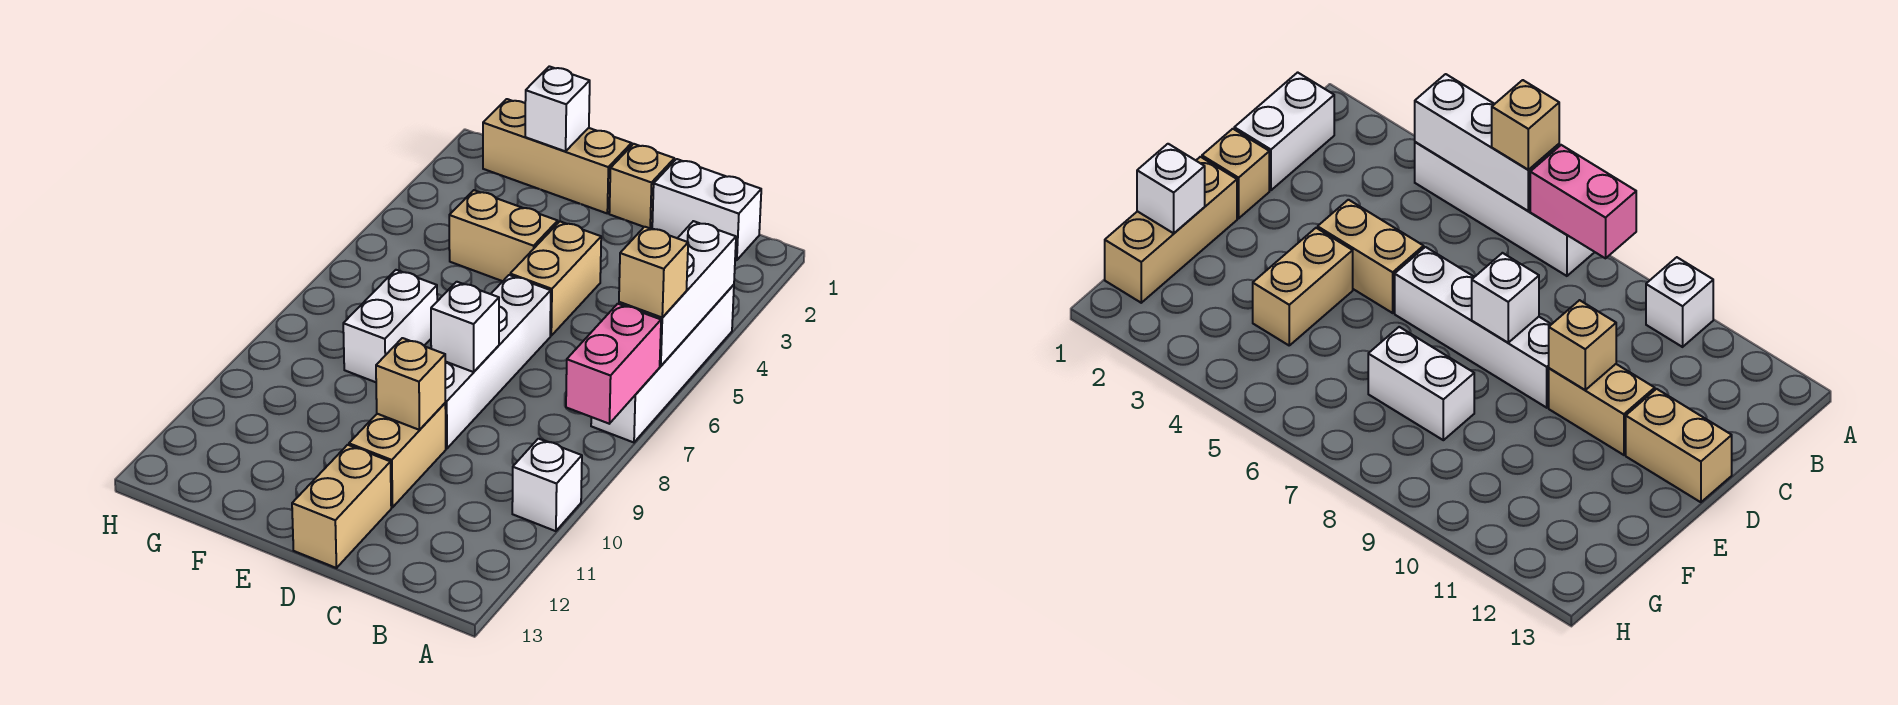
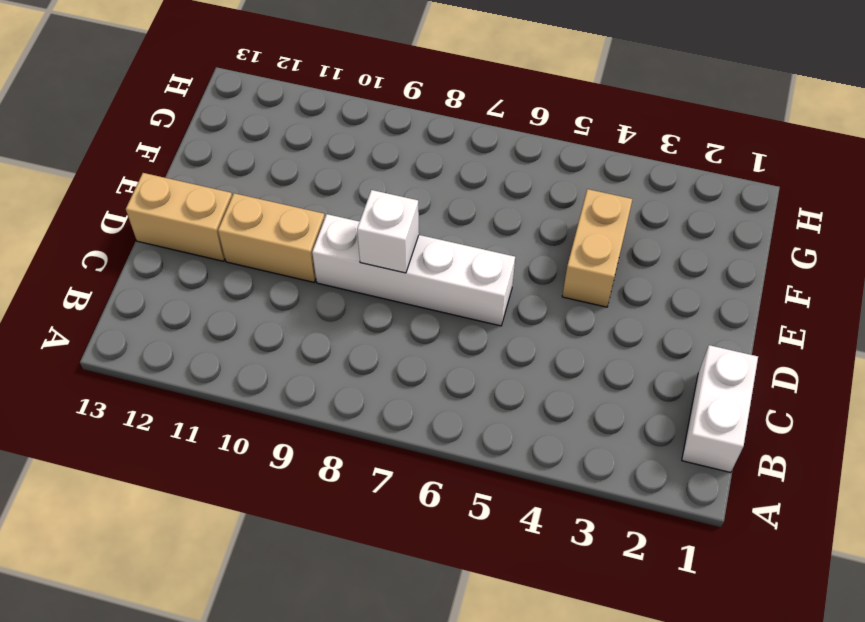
none -> white brick A4:A7 level 1
none -> white brick A10 level 1
none -> tan brick D1 level 1

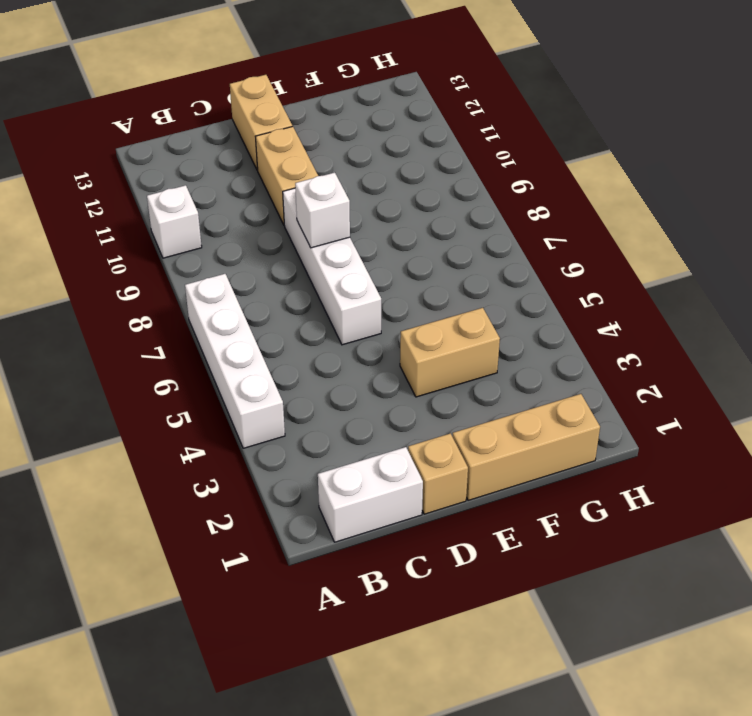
none -> tan brick D4:D5 level 1
none -> white brick F7:F8 level 1
none -> white brick A4:A6 level 2

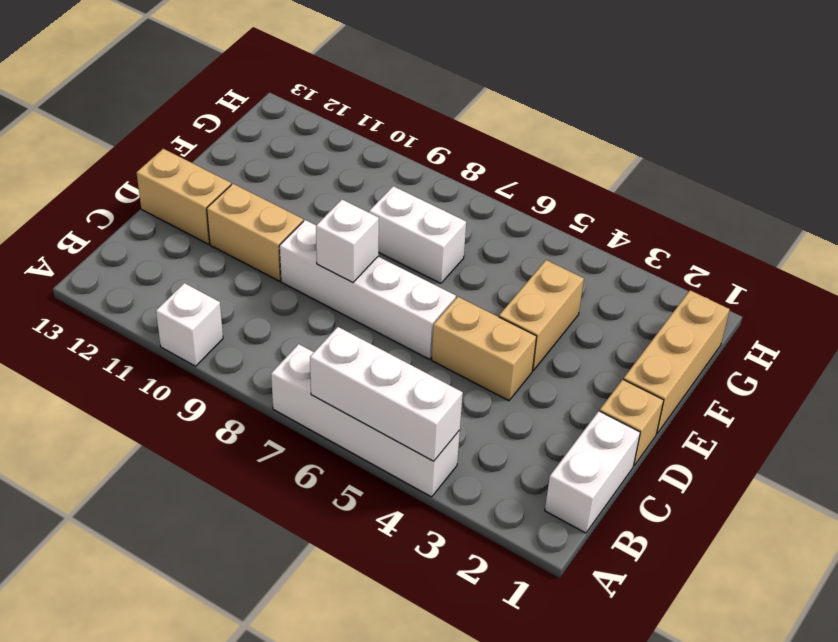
none -> pink brick A7:A8 level 2
none -> tan brick D10 level 2
none -> white brick F1 level 2

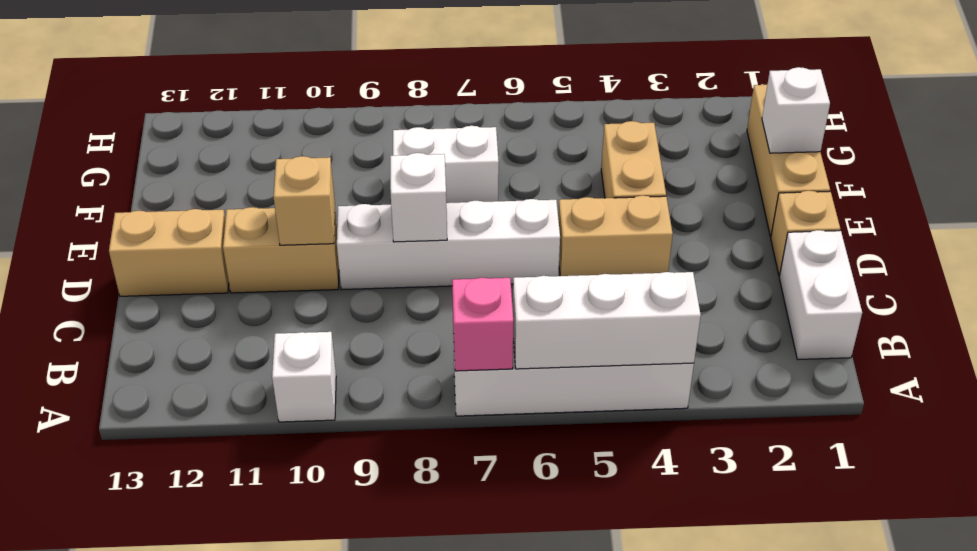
pink brick A7 level 2 -> pink brick A7:A8 level 2
none -> tan brick A6 level 3

